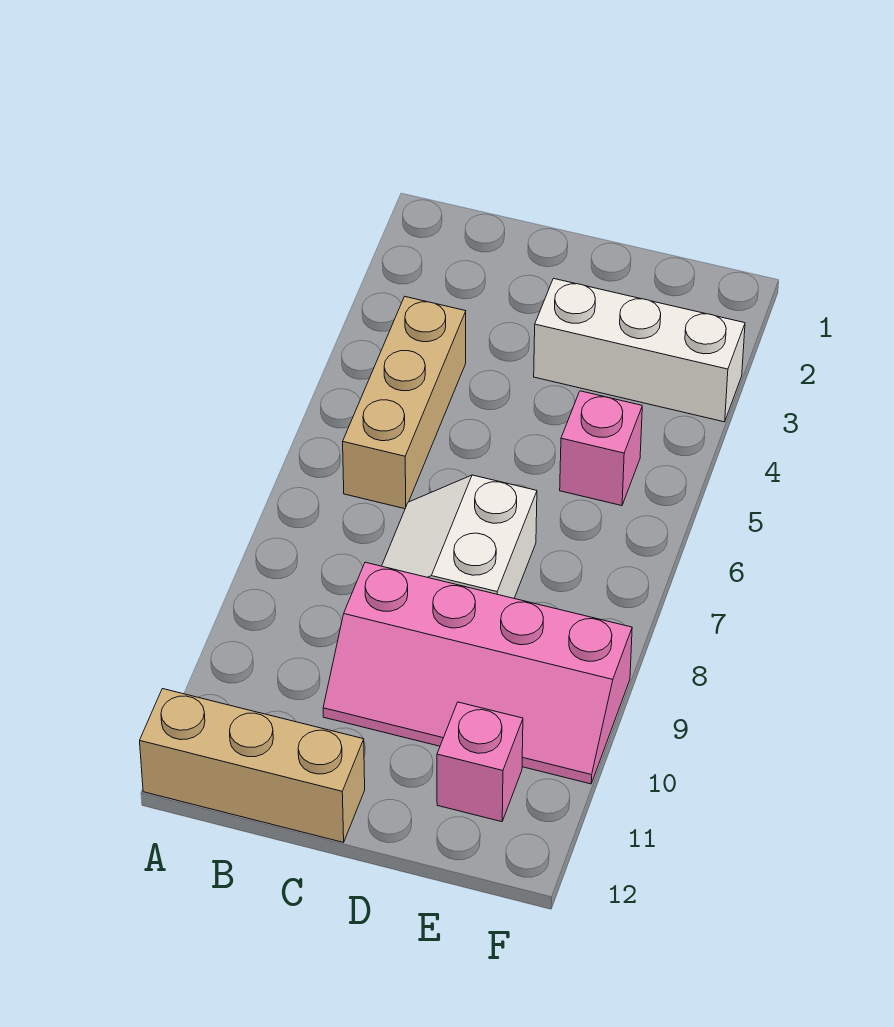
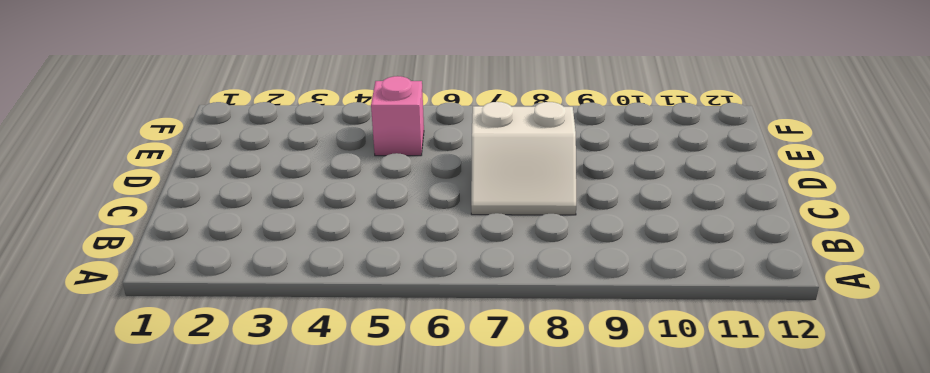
none -> tan brick A12:C12 level 1
none -> tan brick B4:B6 level 1

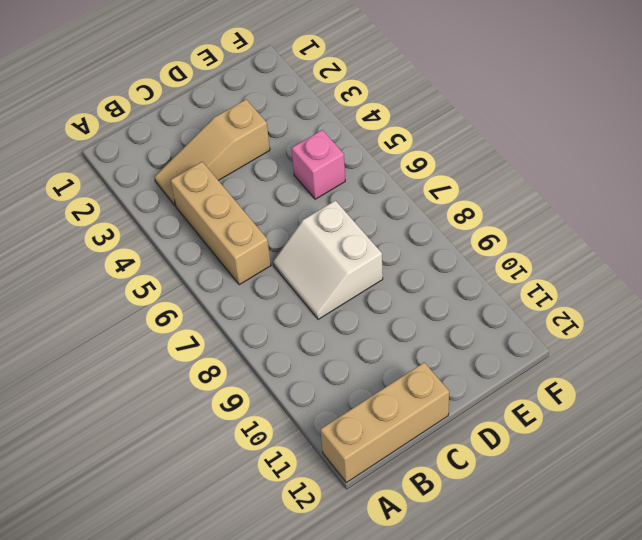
tan slope B3:D3 level 1 top D -> white brick D3:F3 level 1
none -> pink slope C9:F10 level 1 top 9
none -> pink brick E11 level 1

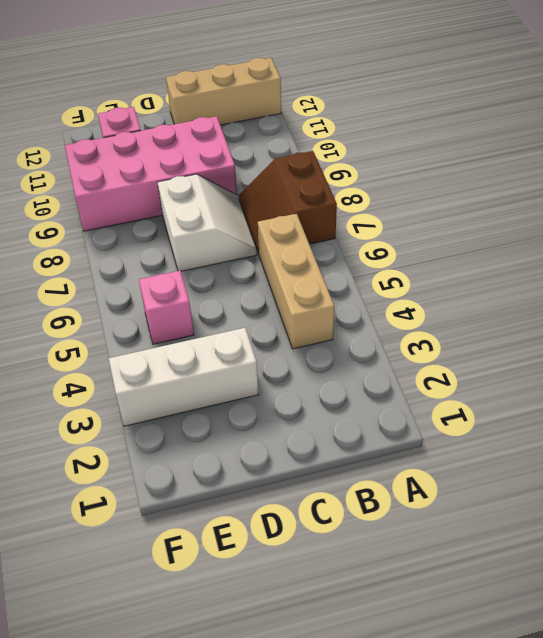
brown slope A7:B8 level 1 top A -> none
pink brick C9:F10 level 1 -> pink slope C9:F10 level 1 top 9

